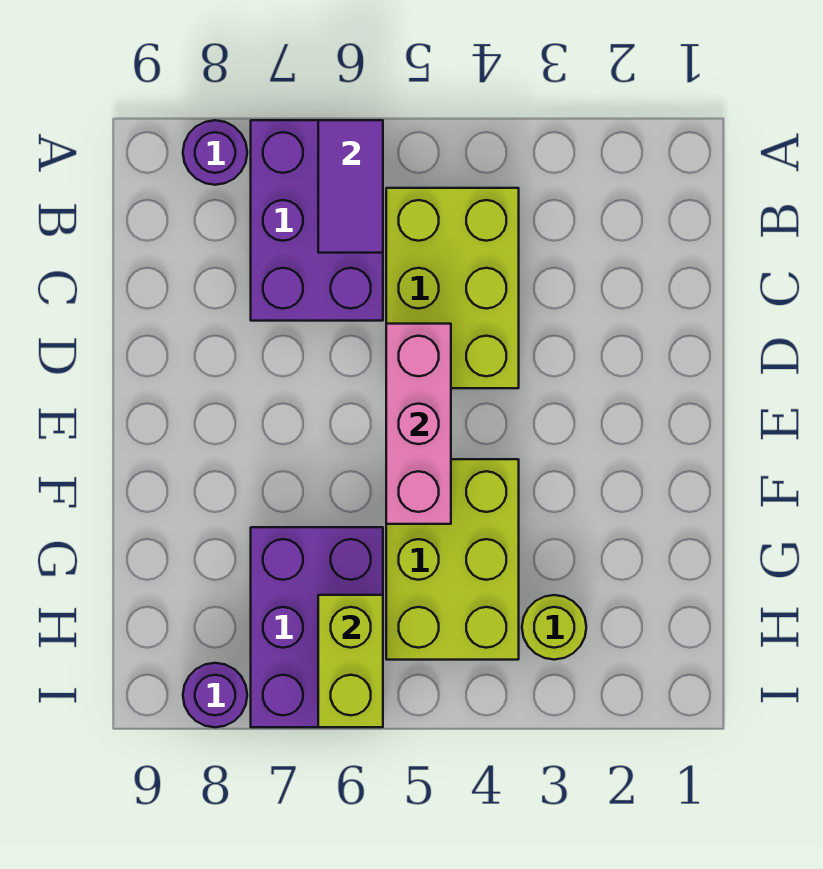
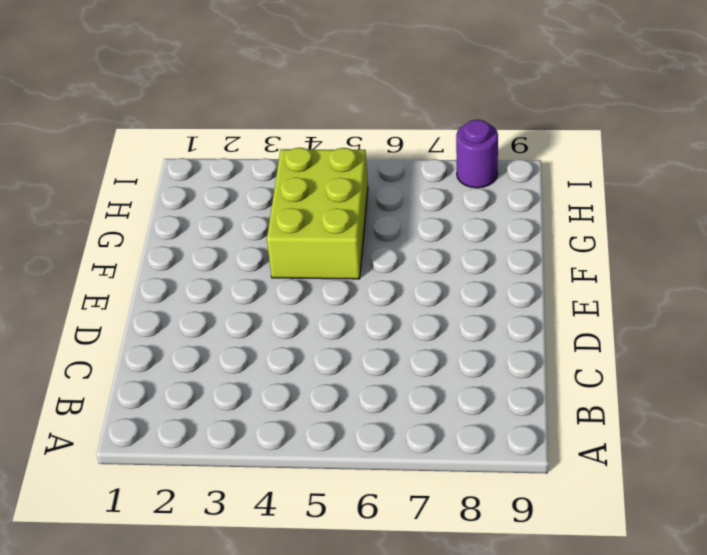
none -> purple brick A6:C7 level 1
none -> purple round brick A8 level 1

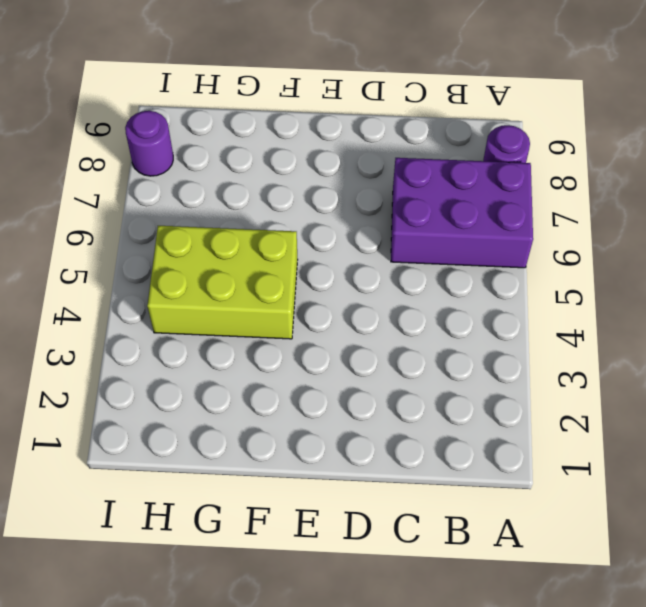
none -> lime brick B4:D5 level 1
none -> purple brick G6:I7 level 1

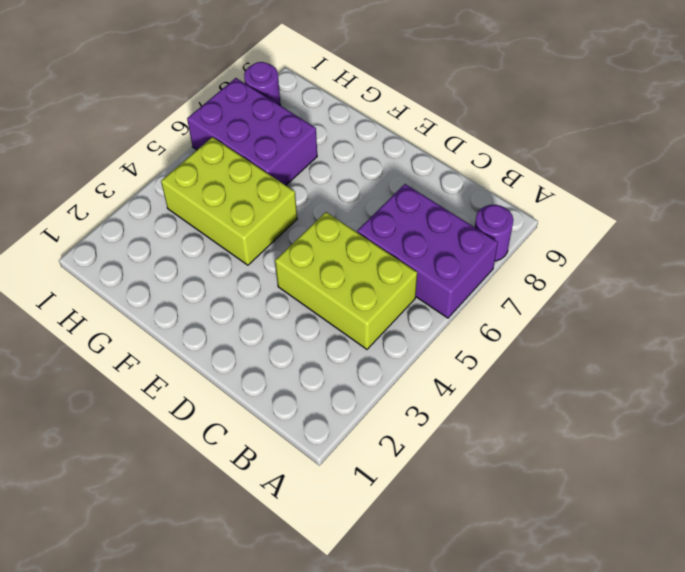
none -> lime round brick H3 level 1
none -> purple tile A6:B6 level 2

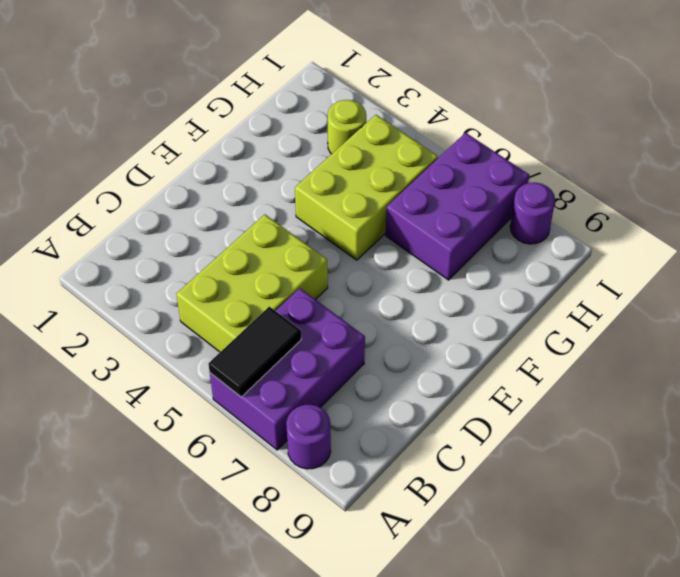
black tile A6:B6 level 2 -> purple tile A6:B6 level 2
none -> pink brick D5:F5 level 2
none -> lime brick H6:I6 level 2

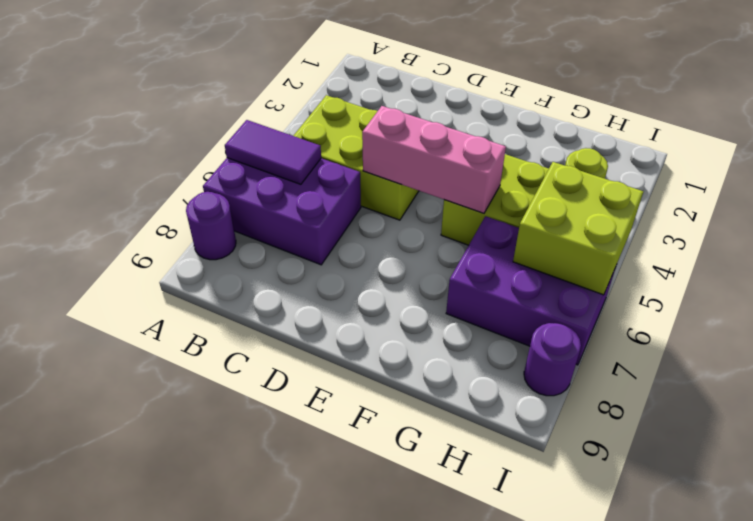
lime brick H5:I6 level 2 -> lime brick H6:I6 level 2

